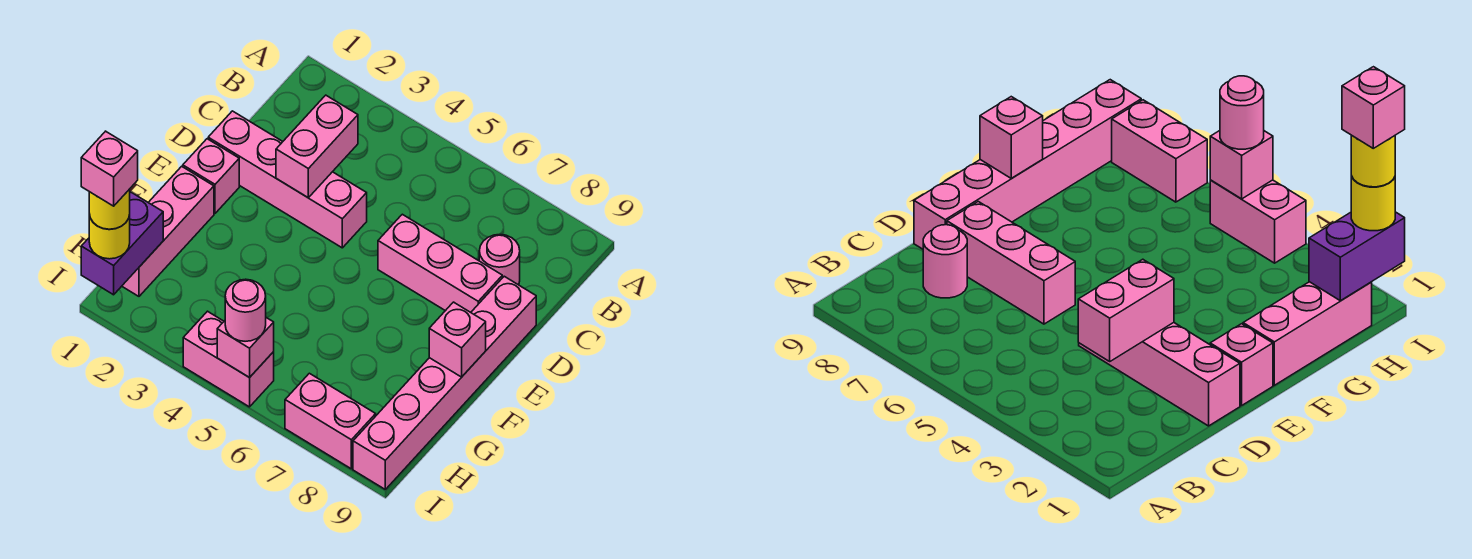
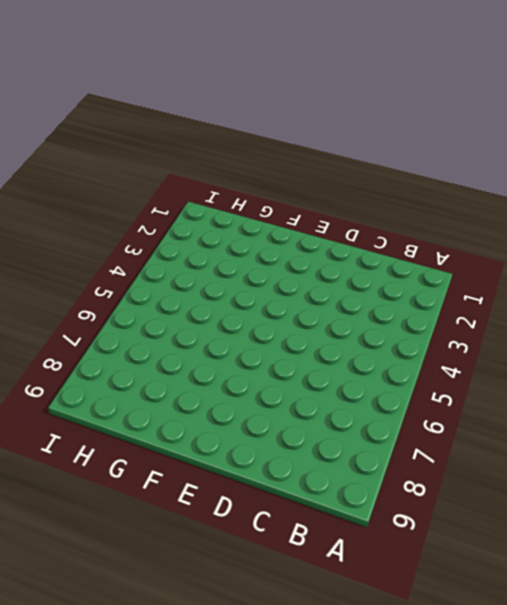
none -> pink round brick C8 level 1
none -> pink brick D1:D4 level 1
none -> pink brick D6:D8 level 1

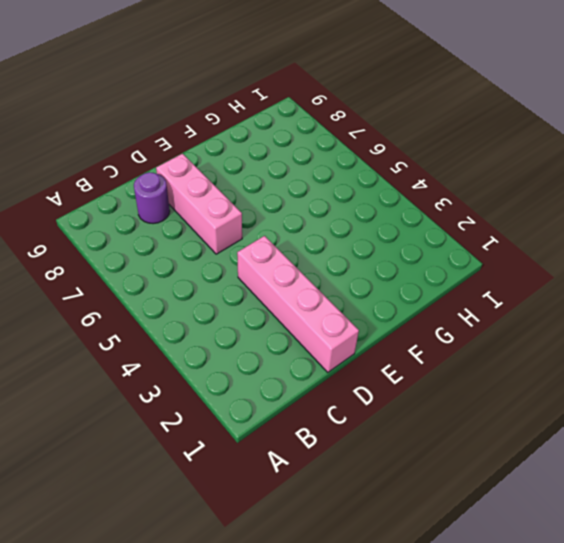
purple round brick C8 level 1 -> pink round brick C8 level 1
none -> pink brick D9:I9 level 1
none -> pink brick E1 level 1
none -> pink brick F1:H1 level 1

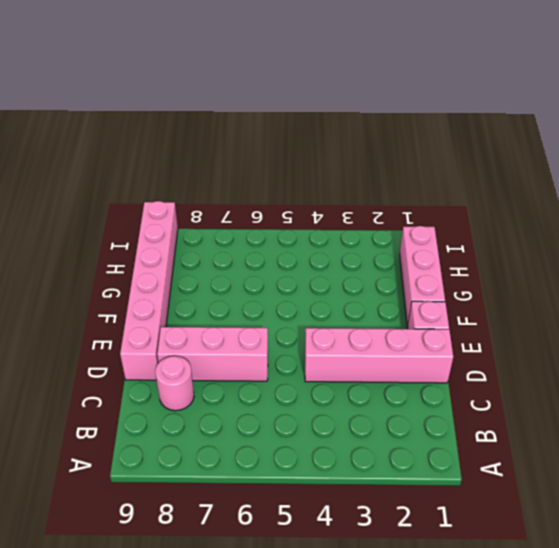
none -> pink brick I4:I5 level 1
none -> pink brick I7:I8 level 1
none -> pink brick C3:D3 level 2

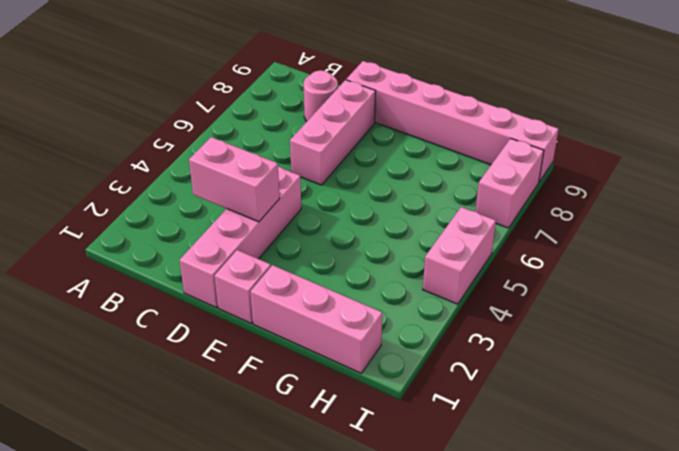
none -> pink brick F9 level 2
none -> purple brick H1:I1 level 2
none -> pink brick I5 level 2

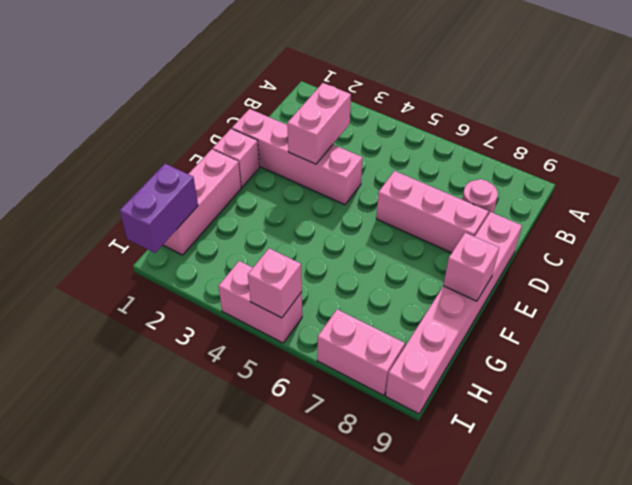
none -> yellow round brick I1 level 3
none -> pink round brick I5 level 3
none -> yellow round brick I1 level 4

